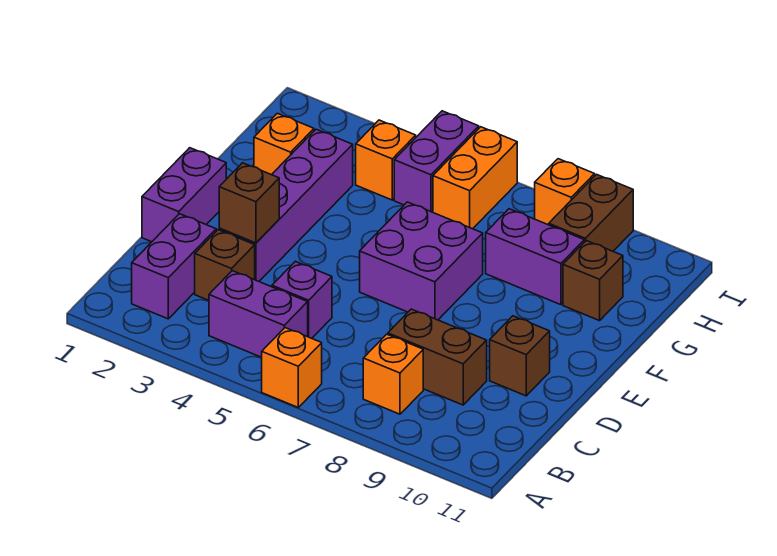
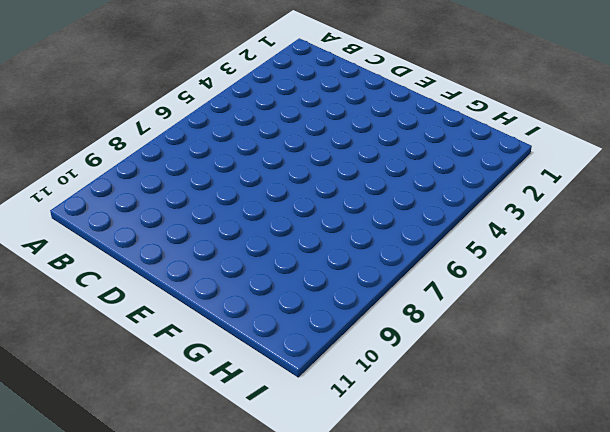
none -> orange brick A6 level 1
none -> purple brick B2:C2 level 1
none -> purple brick B4:B5 level 1

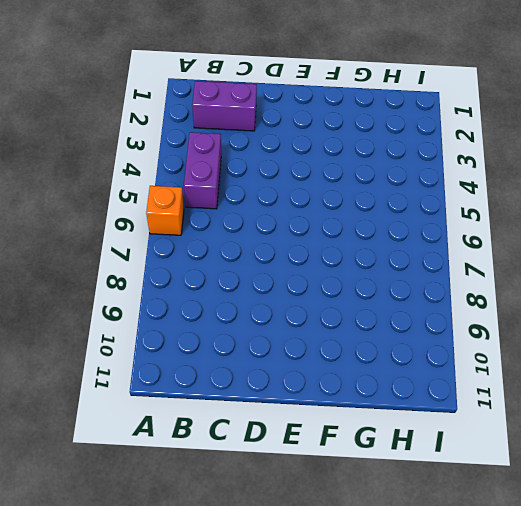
none -> orange brick B8 level 1
none -> brown brick C3 level 1
none -> purple brick C5 level 1

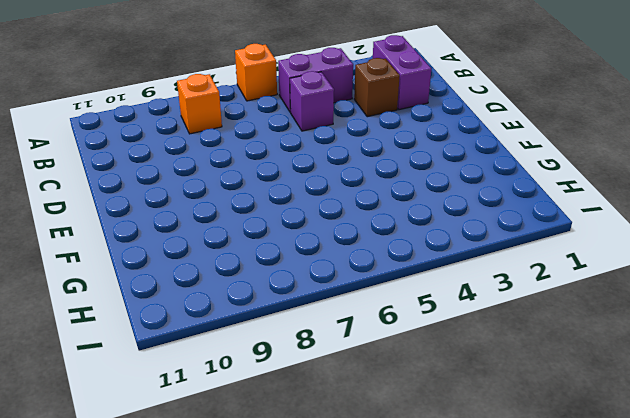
none -> brown brick C8:C9 level 1
none -> purple brick D1:E1 level 1
none -> purple brick D3:G3 level 1

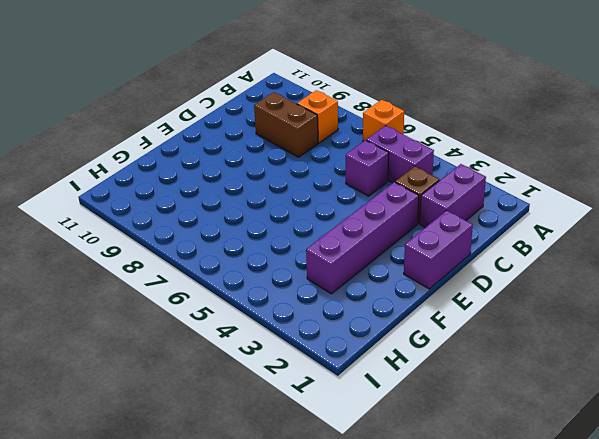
none -> brown brick D10 level 1
none -> purple brick E6:F7 level 1
none -> orange brick G2 level 1

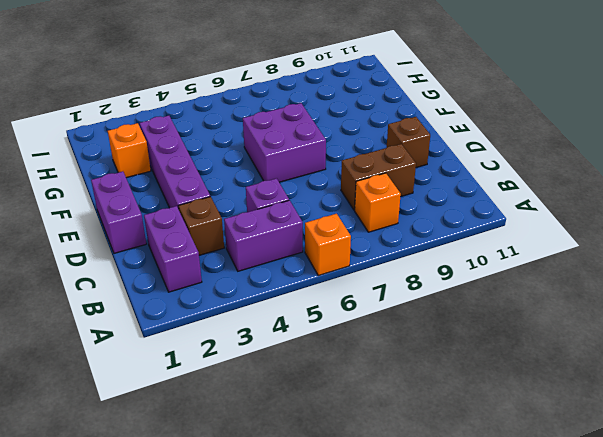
none -> purple brick G8:G9 level 1
none -> brown brick G10 level 1
none -> orange brick H4 level 1

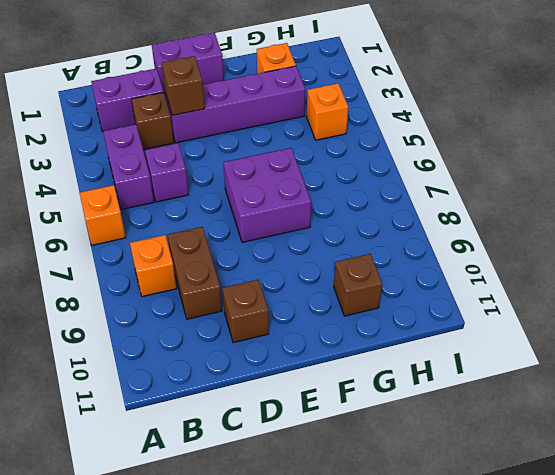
none -> purple brick G8:G9 level 1
none -> purple brick H5:I5 level 1
none -> orange brick H6:I6 level 1

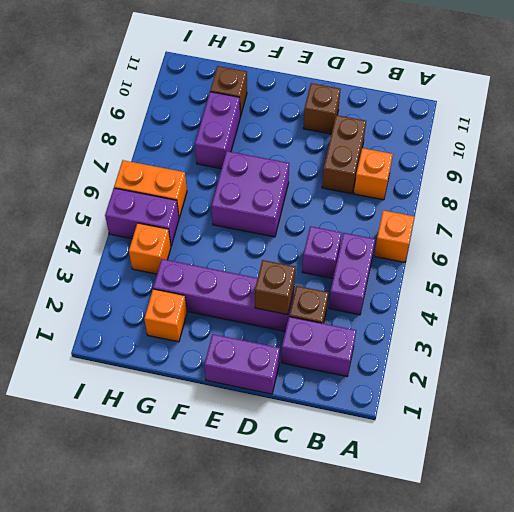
none -> brown brick H9:I9 level 1
none -> orange brick I8 level 1

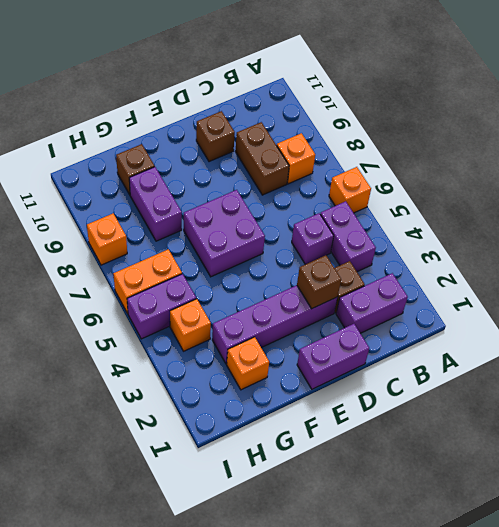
none -> brown brick H9:I9 level 1

